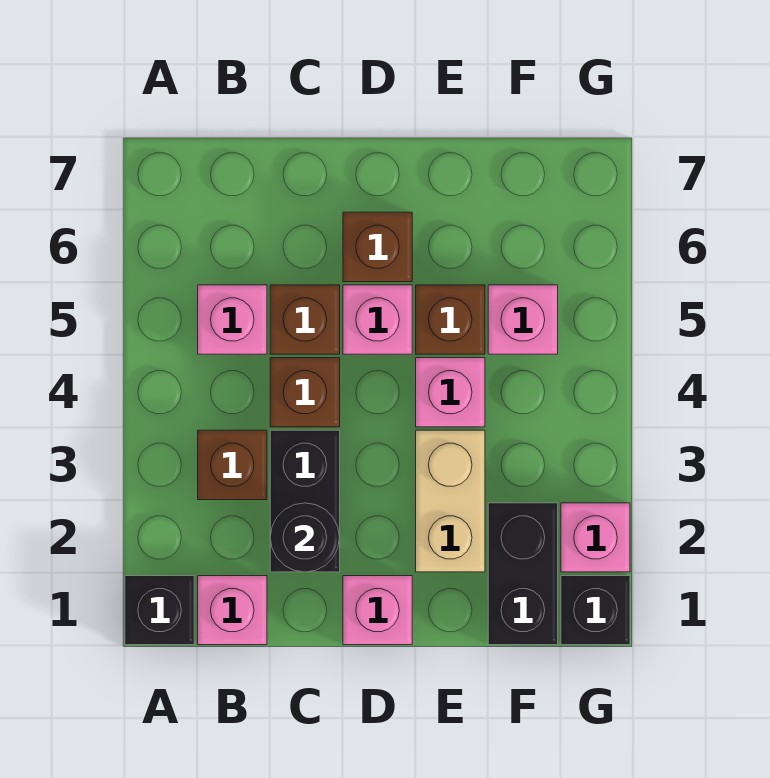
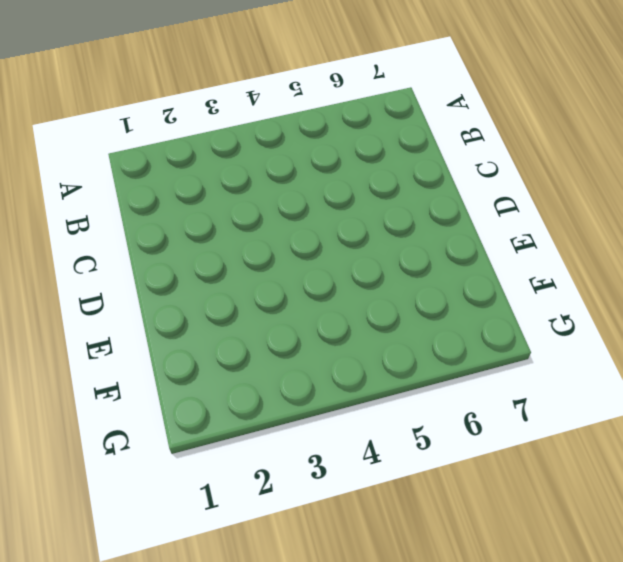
none -> black brick A1 level 1
none -> pink brick B1 level 1
none -> brown brick B3 level 1

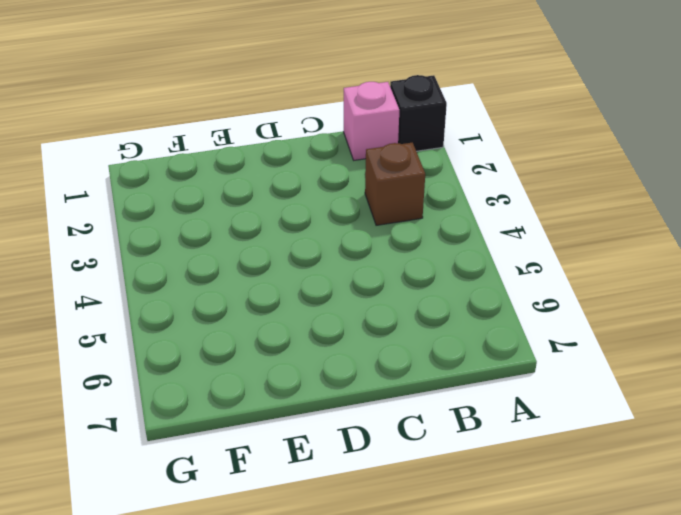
none -> pink brick B5 level 1
none -> black brick C2:C3 level 1
none -> brown brick C4 level 1

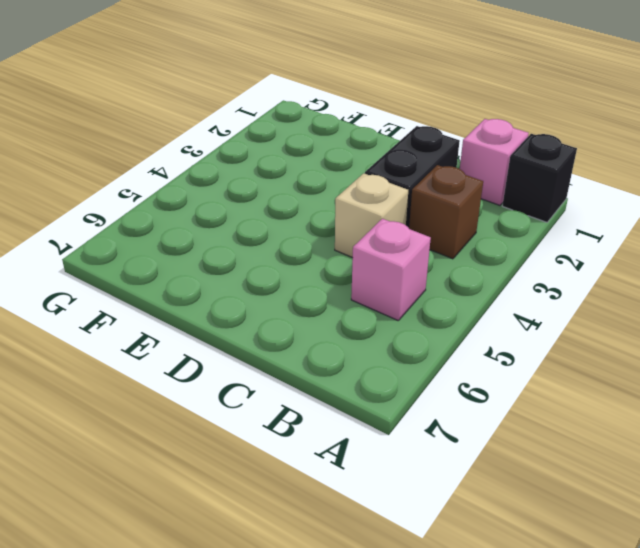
tan brick C4 level 1 -> brown brick C4 level 1
none -> brown brick C5 level 1
none -> pink brick D1 level 1
none -> pink brick D5 level 1

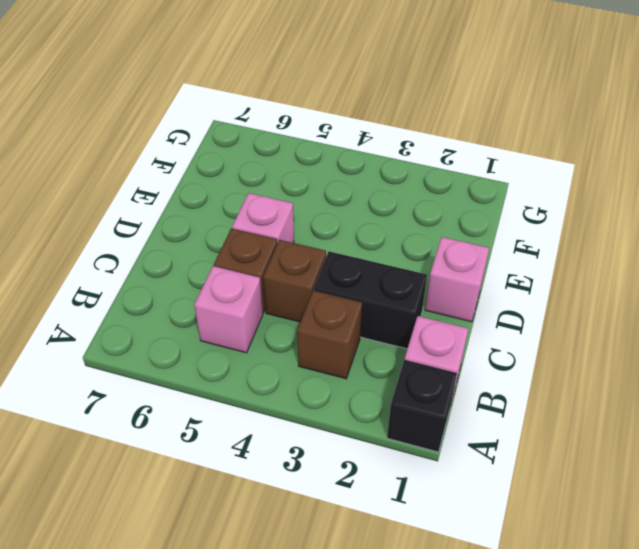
none -> brown brick D6 level 1
none -> tan brick E2:E3 level 1
none -> pink brick E4 level 1

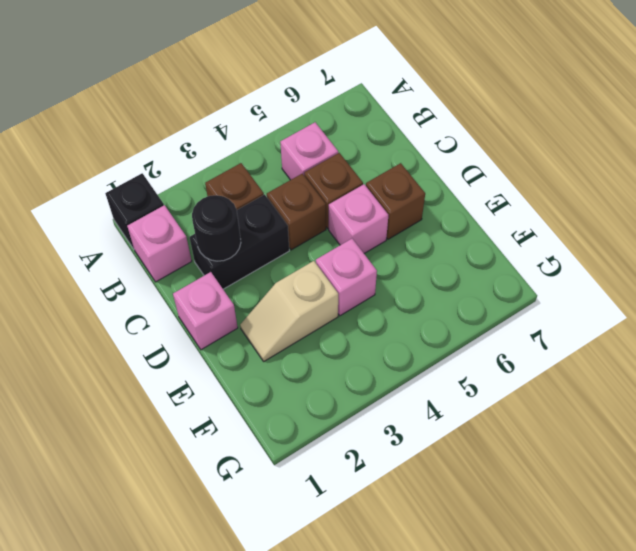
tan slope E2:E3 level 1 top 3 -> tan brick E2:E3 level 1
none -> brown brick E5 level 1
none -> black brick F1:F2 level 1
none -> pink brick F5 level 1

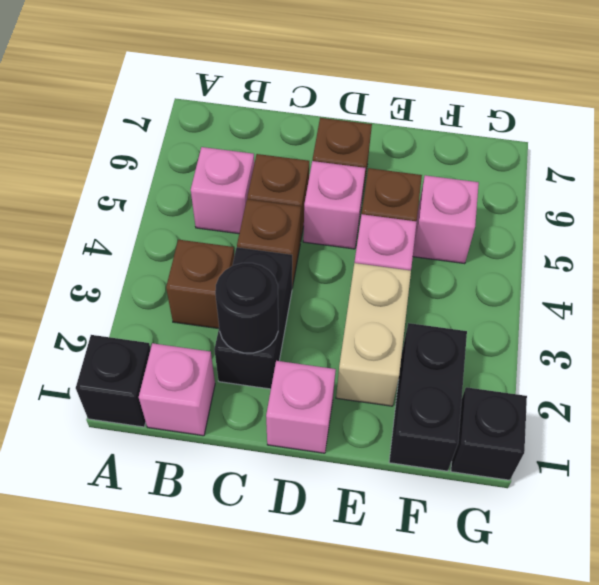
none -> pink brick G2 level 1

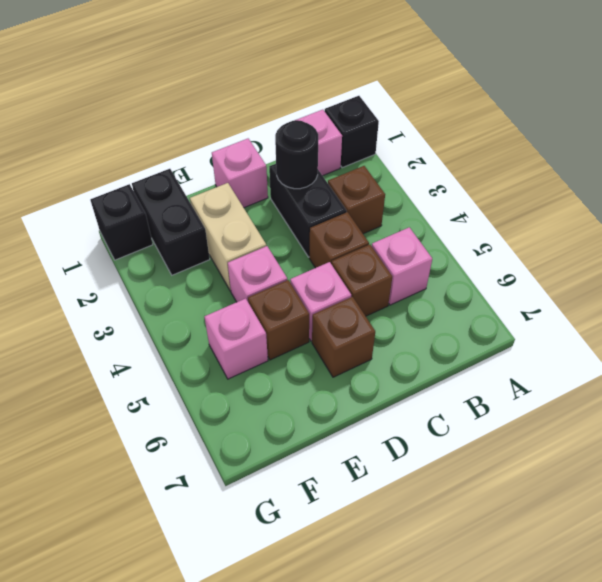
none -> pink brick G2 level 1

